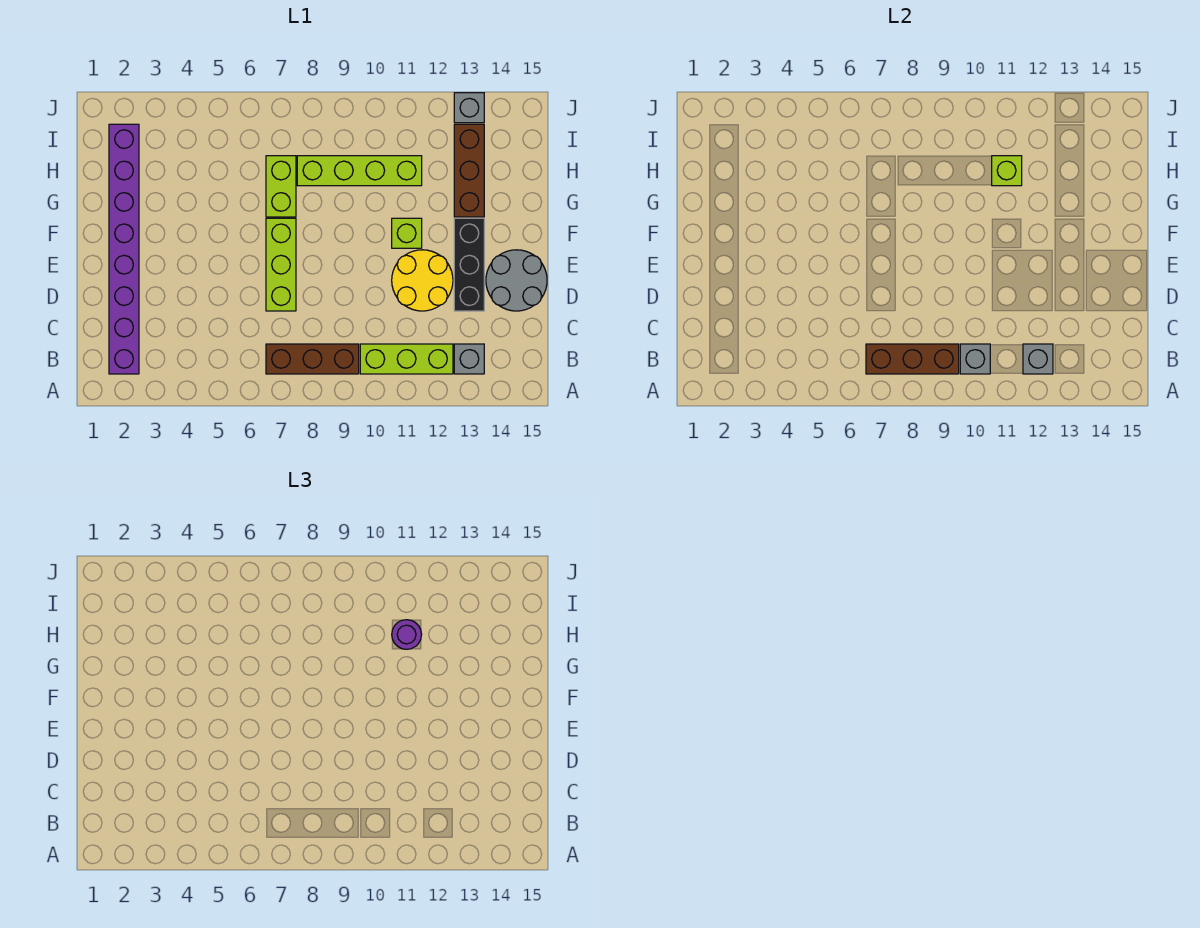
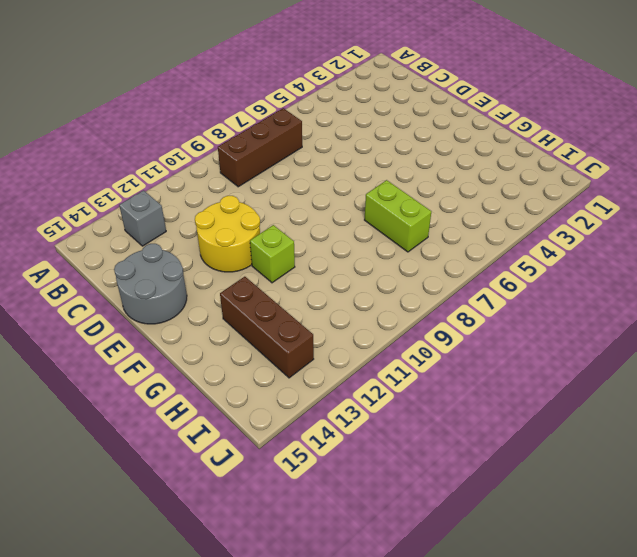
none -> purple brick B2:I2 level 1
none -> lime brick B10:B12 level 1
none -> lime brick D7:F7 level 1

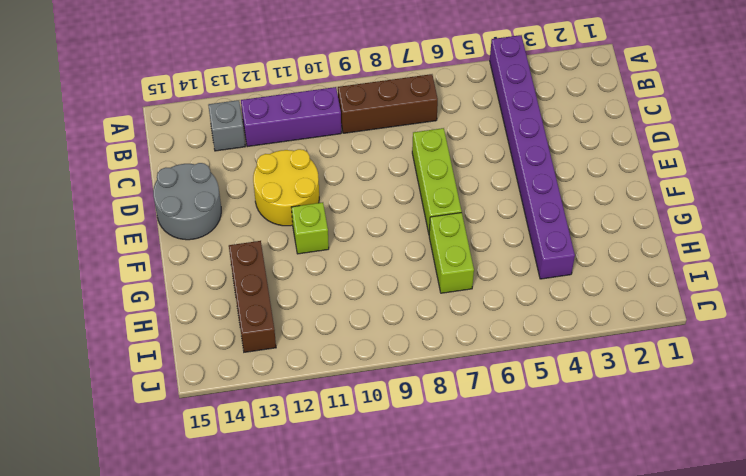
purple brick A4:H4 level 1 -> purple brick B2:I2 level 1
purple brick B10:B12 level 1 -> lime brick B10:B12 level 1
none -> black brick D13:F13 level 1
none -> lime brick H8:H11 level 1
none -> grey brick J13 level 1

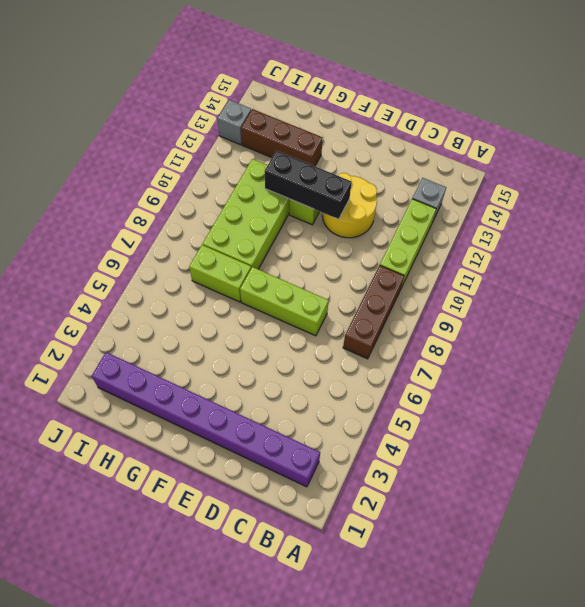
black brick E11:G11 level 2 -> black brick D13:F13 level 1
lime brick G8:H11 level 1 -> lime brick H8:H11 level 1
none -> grey round brick D14:E15 level 1
none -> brown brick B7:B9 level 2
none -> grey brick B10 level 2

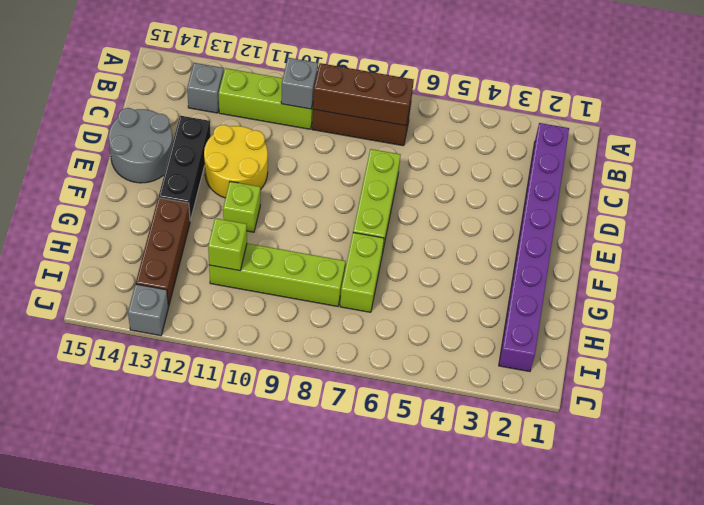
none -> grey brick B12 level 2
none -> purple round brick H11 level 3

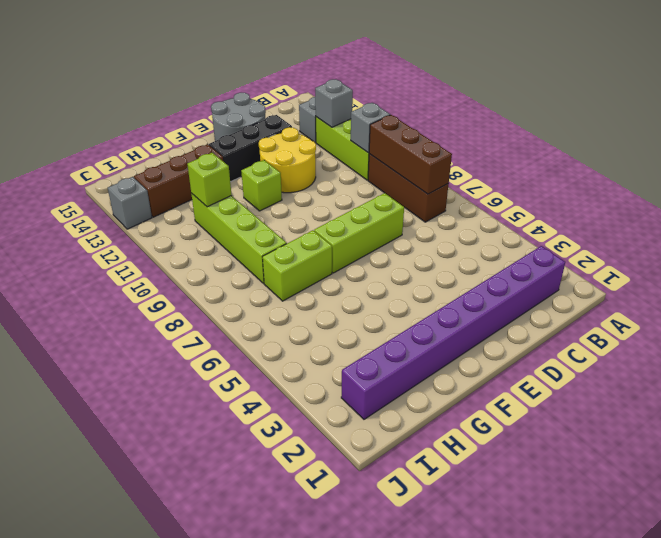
none -> purple round brick H11 level 3

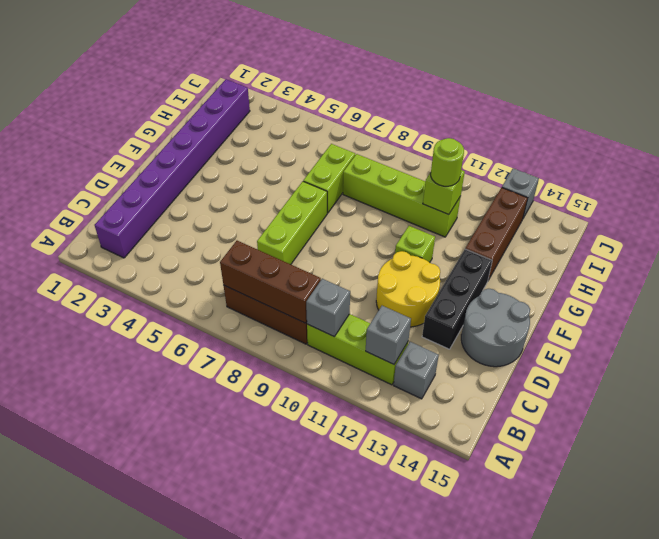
lime round brick H11 level 3 -> purple round brick H11 level 3

